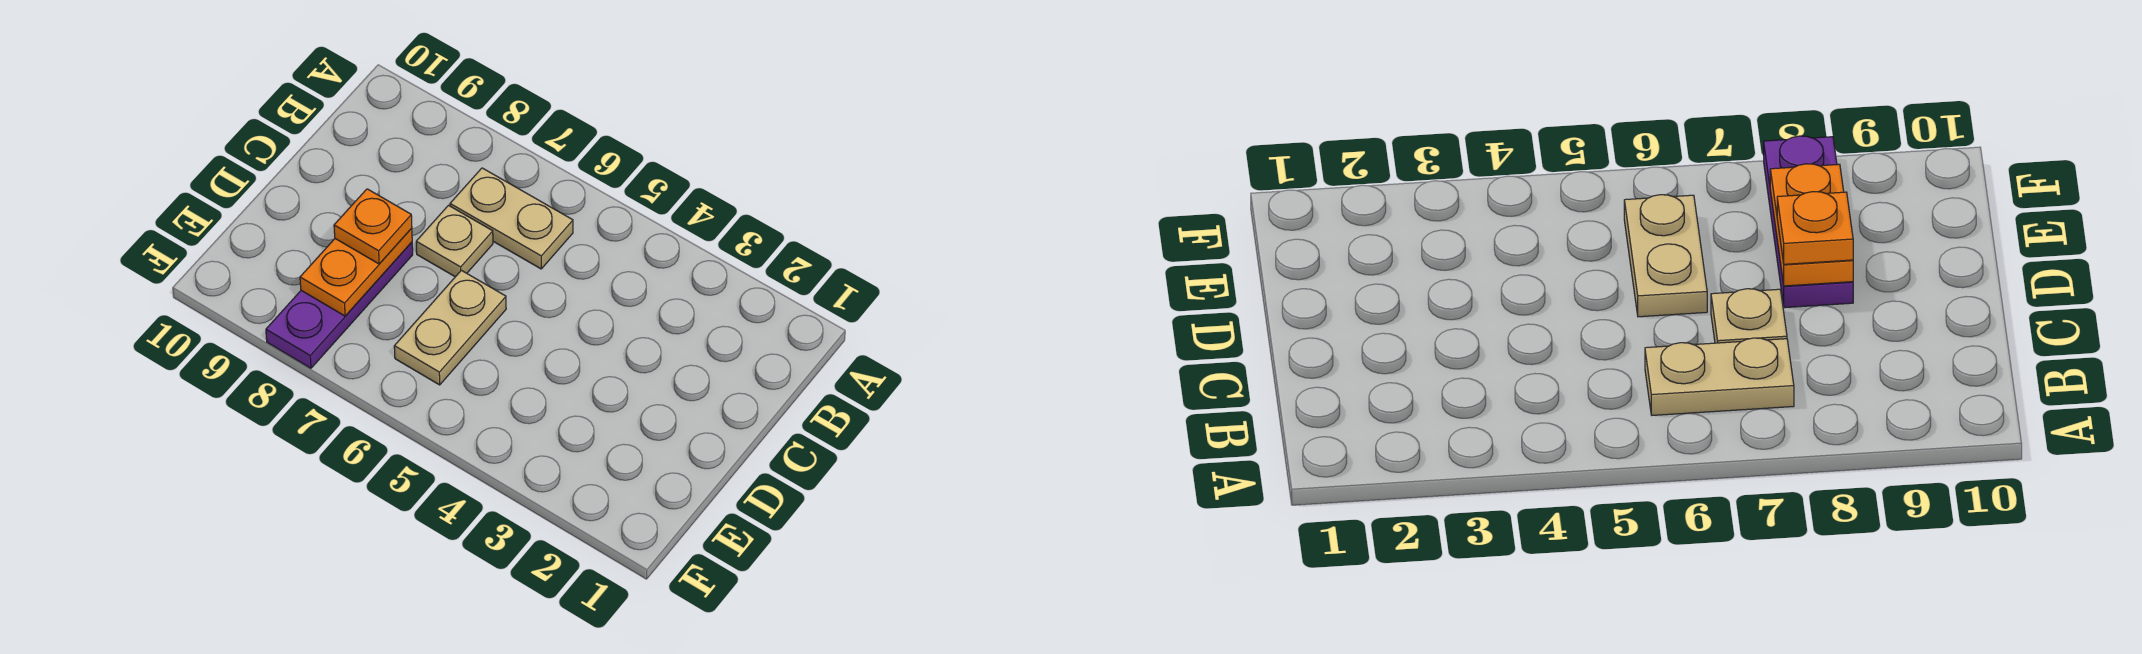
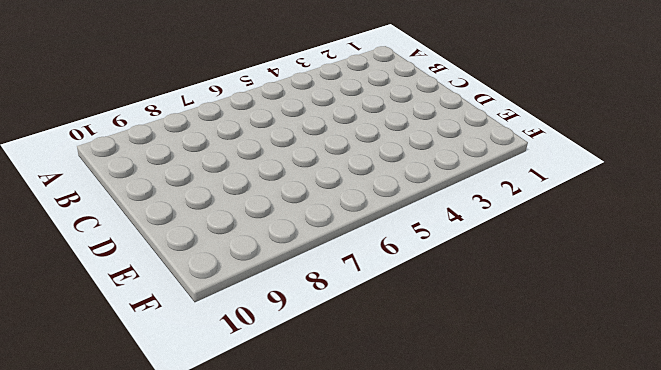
none -> tan plate B6:B7 level 1
none -> tan plate C7 level 1

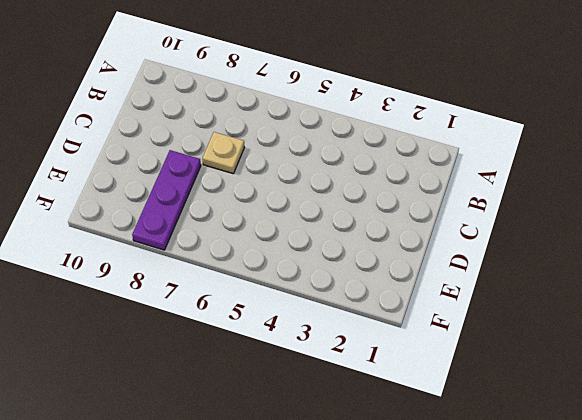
none -> tan plate B6:B7 level 1
none -> tan plate D6:E6 level 1

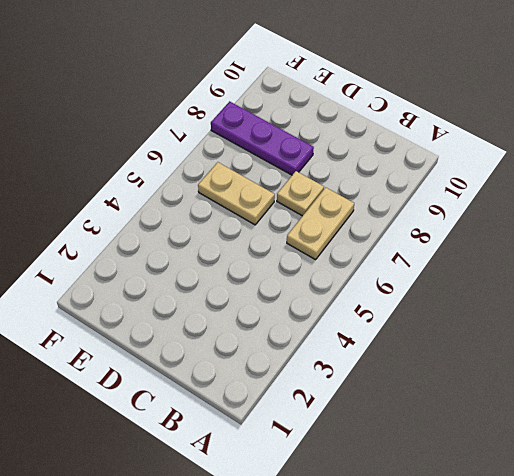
none -> orange plate D8:E8 level 2
none -> orange plate D8 level 3

